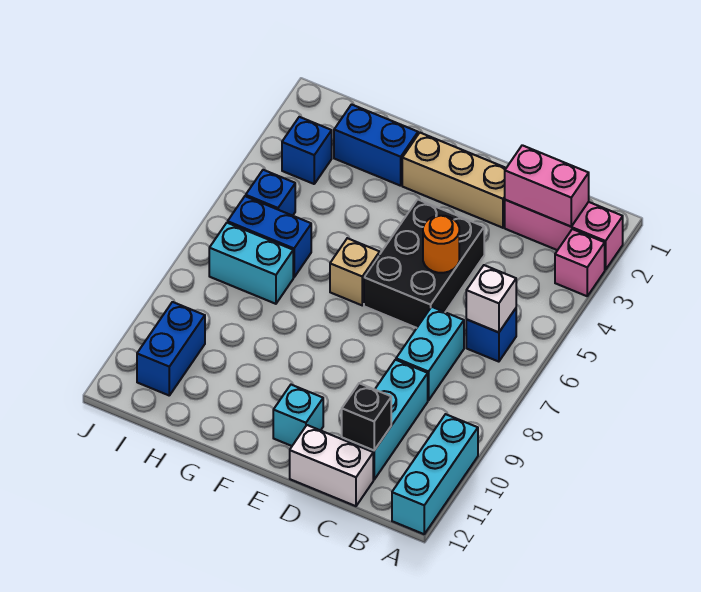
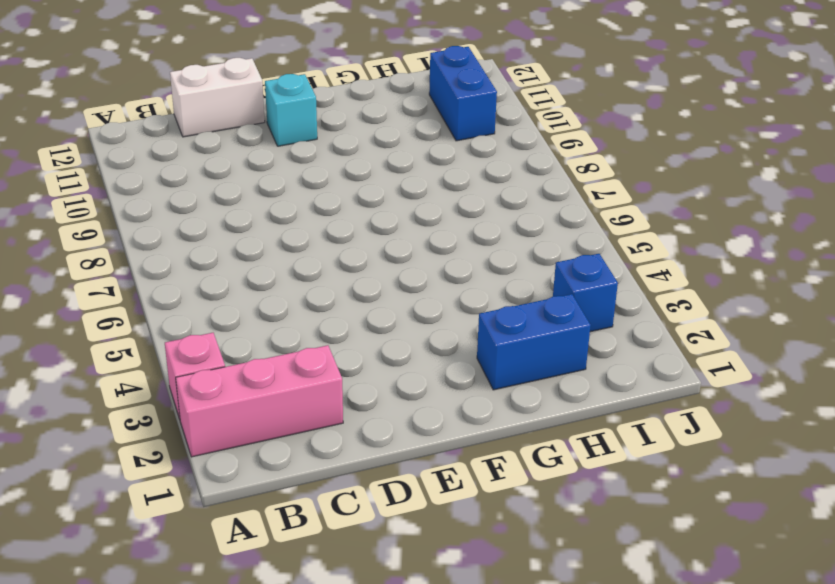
none -> cyan brick A10:A12 level 1
none -> blue brick B6 level 1
none -> cyan brick C7:C8 level 1

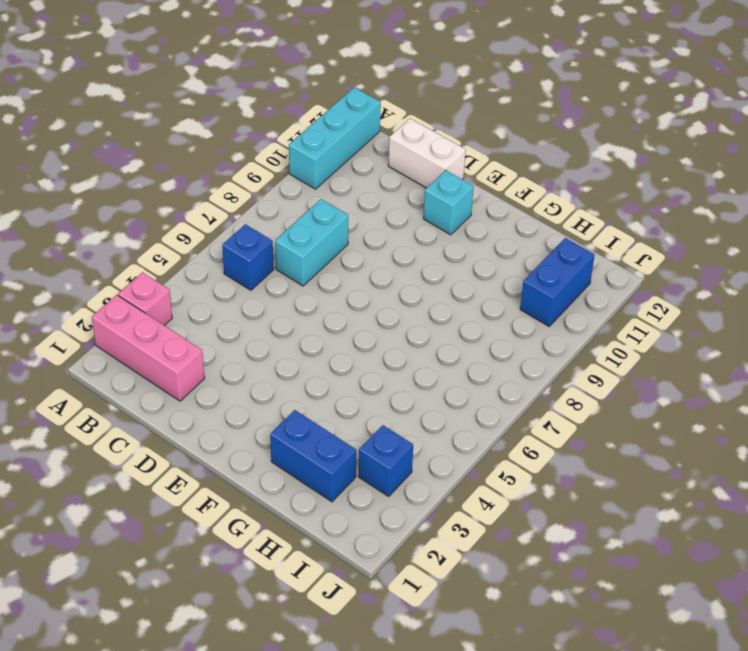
none -> cyan brick C9:C11 level 1
none -> tan brick D2:F2 level 1
none -> black brick D4:E6 level 1

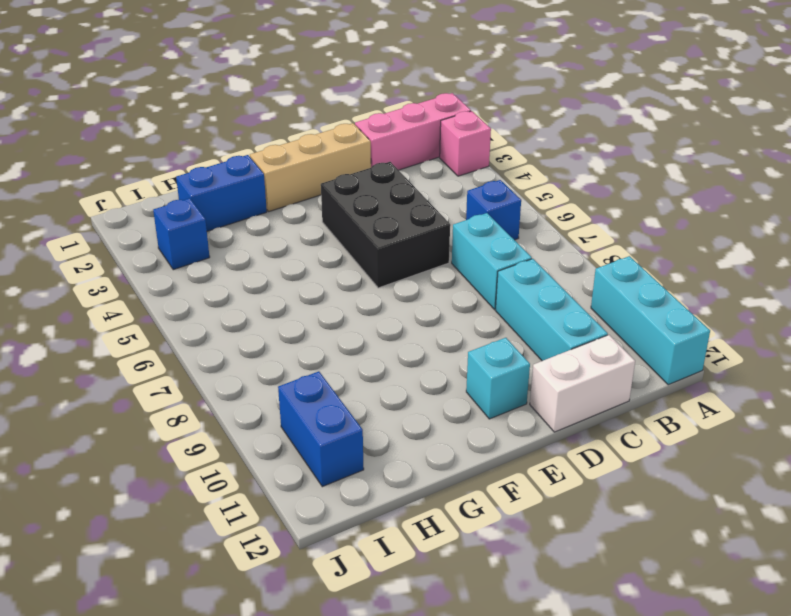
none -> tan brick F6 level 1
none -> blue brick H6:I6 level 1
none -> cyan brick H7:I7 level 1

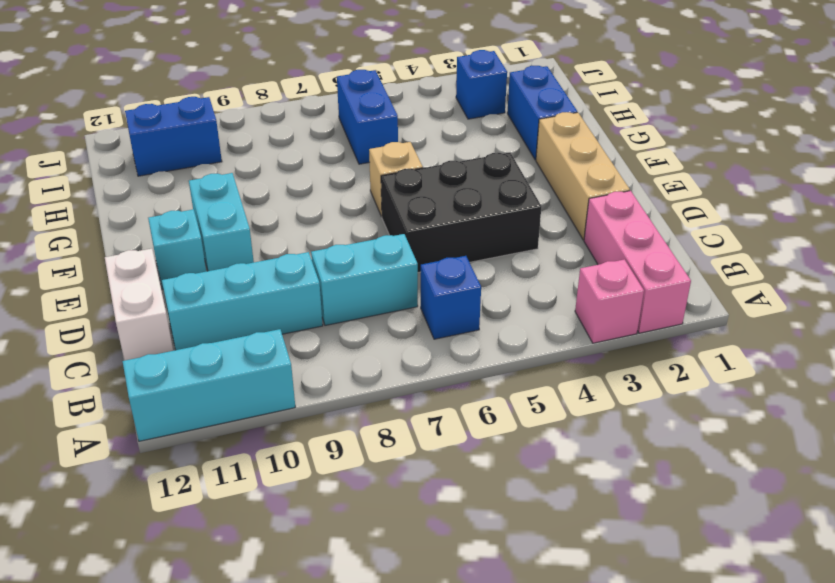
cyan brick E10:F10 level 1 -> cyan brick H7:I7 level 1
none -> blue brick I5 level 1
none -> pink brick B2:C2 level 2
none -> white brick B6 level 2

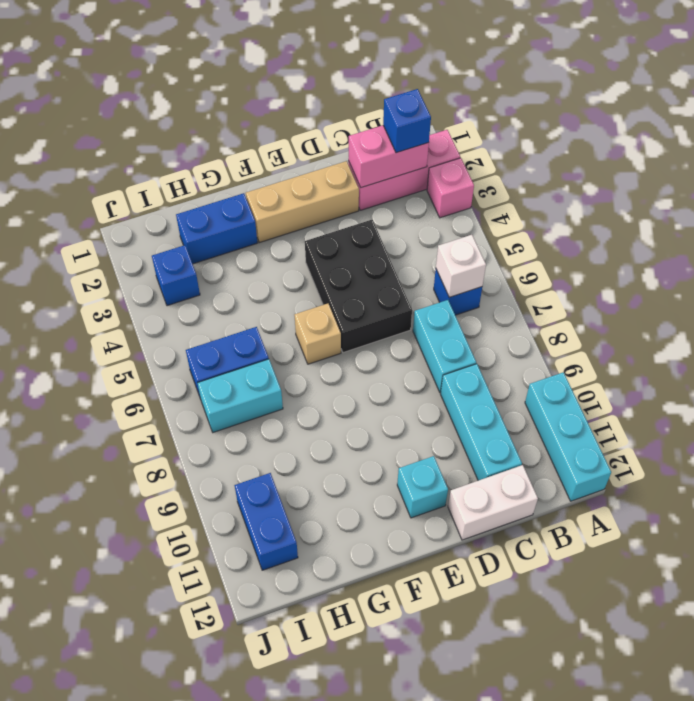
blue brick B2 level 3 -> blue brick I5 level 1
none -> black brick C11 level 2
none -> orange round brick D5 level 2

